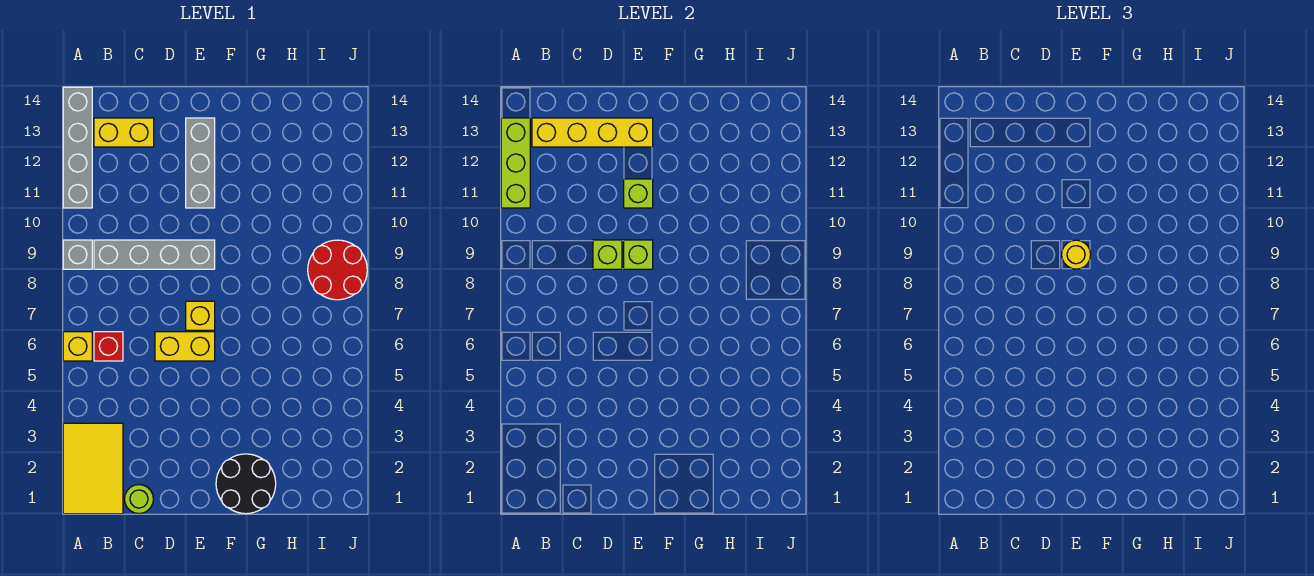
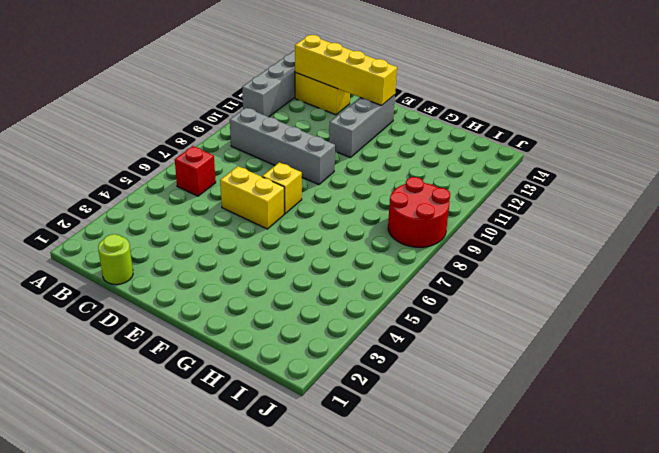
none -> yellow tile A1:B3 level 1
none -> yellow brick A6 level 1
none -> grey brick A9 level 1

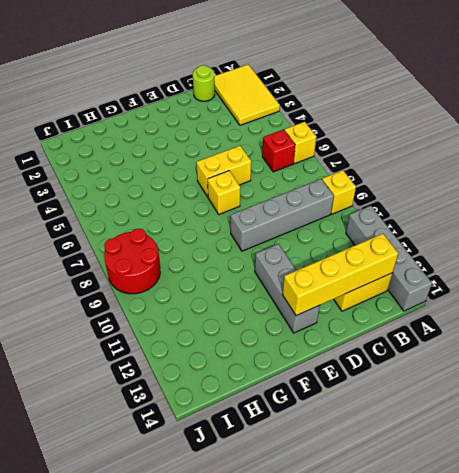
yellow brick A9 level 1 -> grey brick A9 level 1
none -> black round brick F1:G2 level 1
none -> lime brick A11:A13 level 2
none -> lime brick D9 level 2

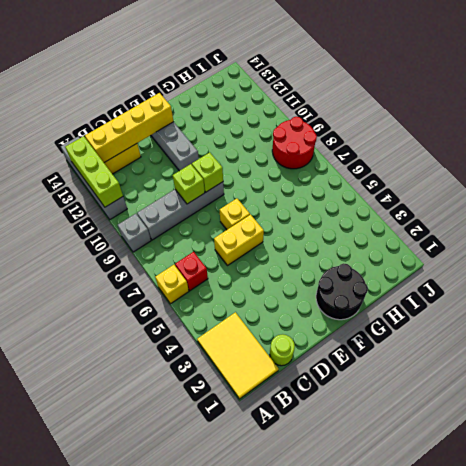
none -> lime brick E11 level 2
none -> yellow round brick E9 level 3

